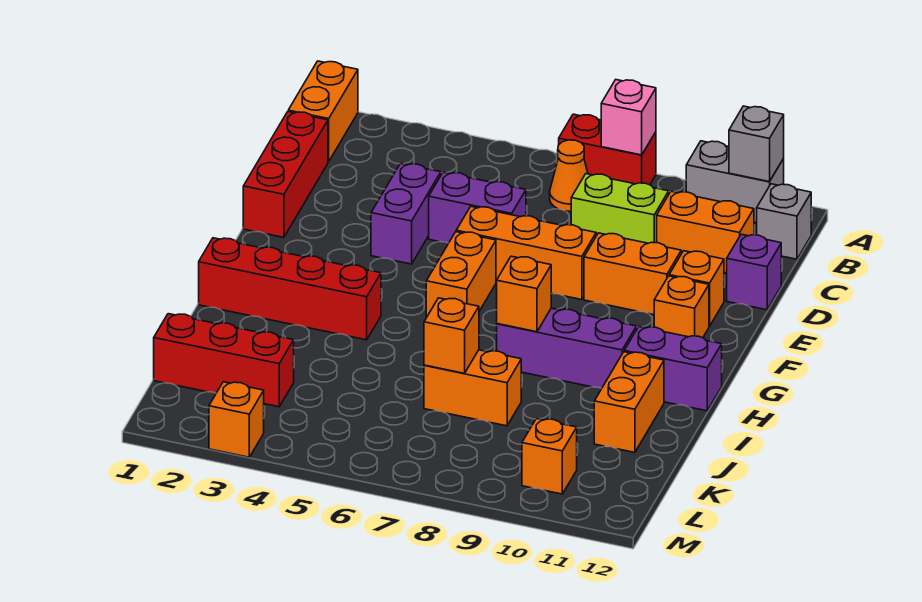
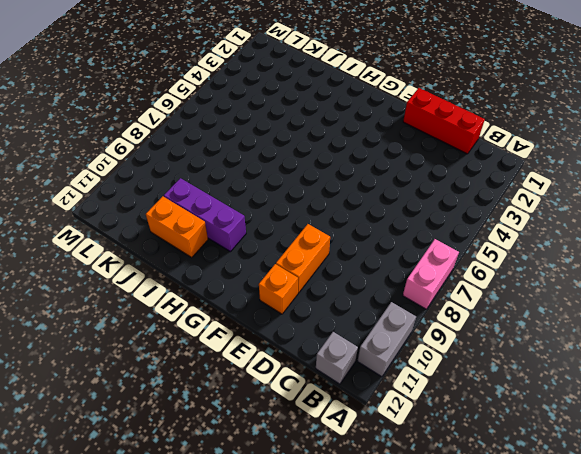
pink brick A7:A8 level 1 -> red brick A7:A8 level 1
purple brick H10:J10 level 1 -> purple brick H8:H10 level 1
none -> orange brick A1:B1 level 1
none -> orange cone B7 level 1
none -> lime brick C8:C9 level 1

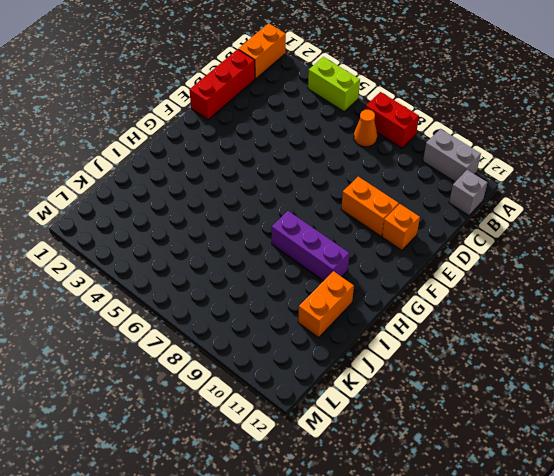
lime brick A4:A5 level 1 -> lime brick C8:C9 level 1
none -> orange brick C10:C11 level 1
none -> purple brick D4:E4 level 1
none -> purple brick D5:D6 level 1

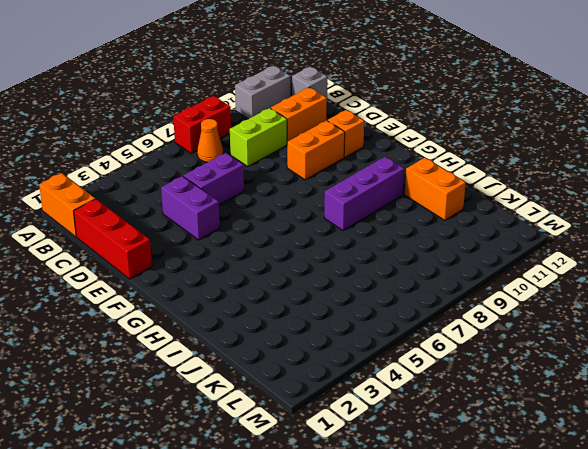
none -> purple brick D12 level 1
none -> orange brick E6:E8 level 1
none -> orange brick F6:G6 level 1

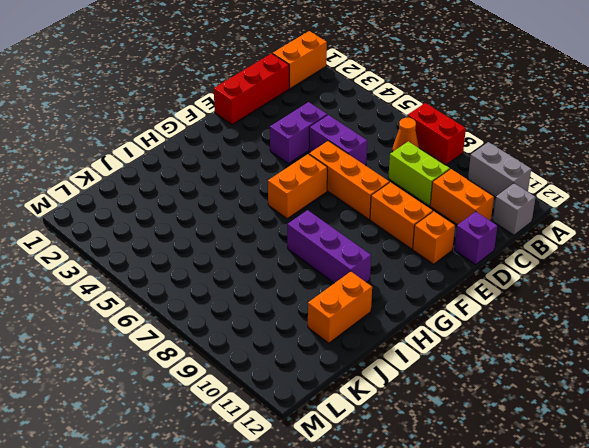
none -> orange brick F11 level 1
none -> red brick H1:H4 level 1
none -> purple brick H11:H12 level 1

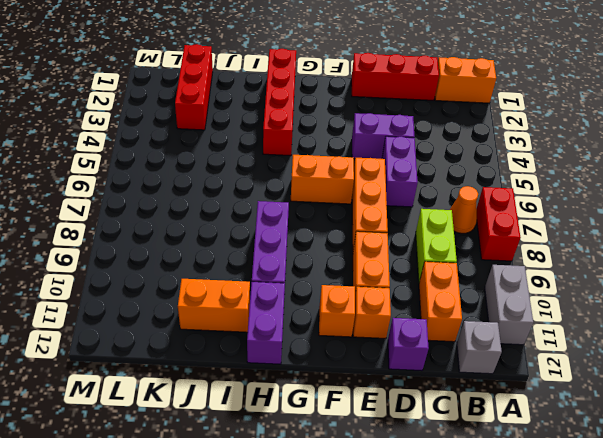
none -> orange brick J7:J8 level 1
none -> orange brick L10 level 1
none -> orange brick M3 level 1

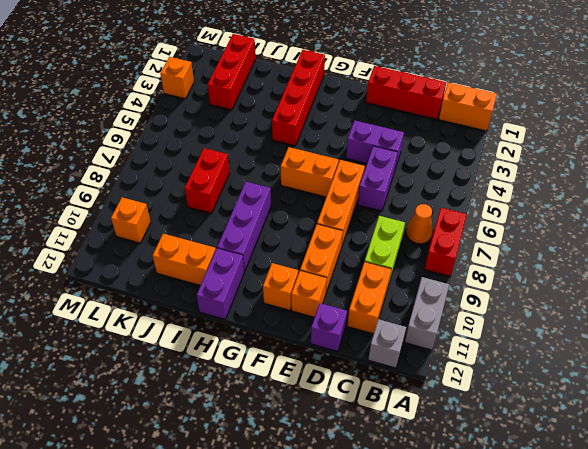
red brick J7:J8 level 1 -> orange brick J7:J8 level 1
none -> pink brick A8 level 2
none -> grey brick A11 level 2
none -> orange brick H8 level 2

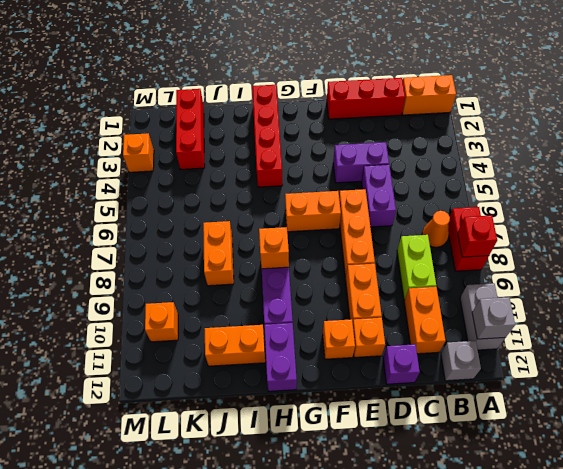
red brick A8 level 2 -> pink brick A8 level 2
none -> orange brick J7 level 2

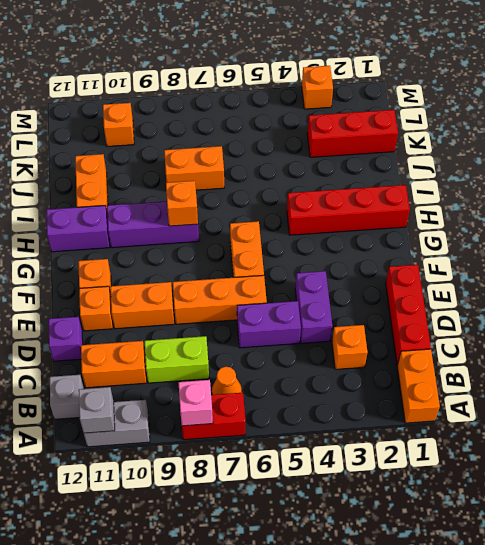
orange brick C3 level 1 -> orange brick J7 level 2

